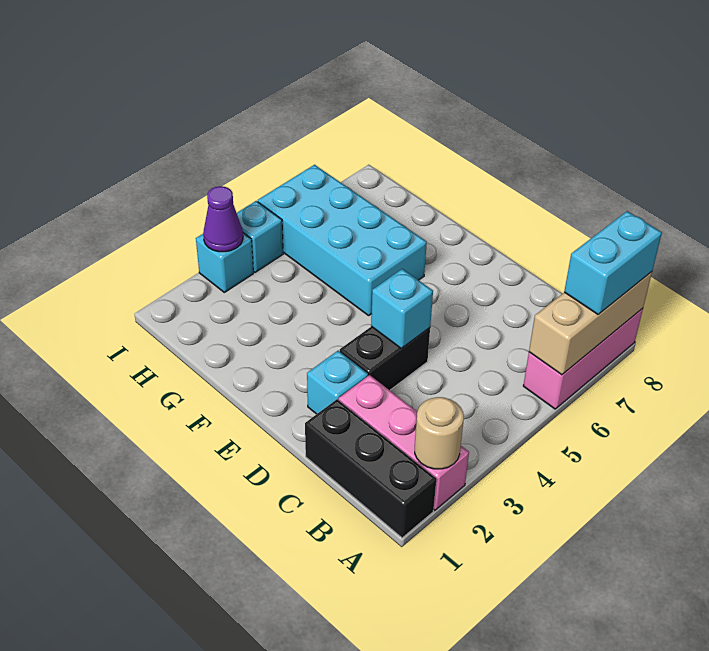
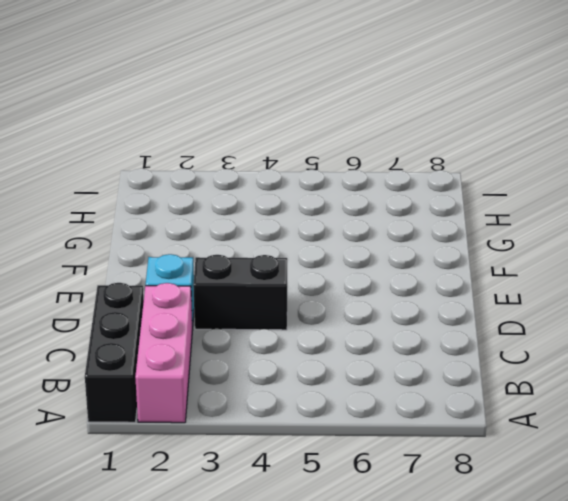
none -> pink brick A6:A8 level 1
none -> cyan brick F5:I6 level 1
none -> cyan brick I3 level 1

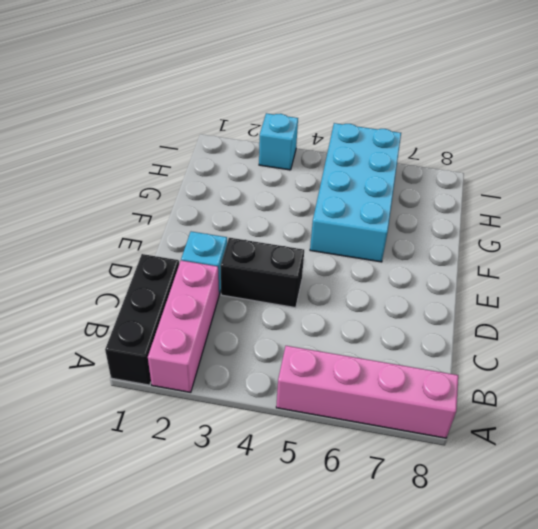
pink brick A5:A8 level 1 -> pink brick A6:A8 level 1
none -> cyan brick I4 level 1
none -> tan round brick A2 level 2
none -> tan brick A6:A8 level 2

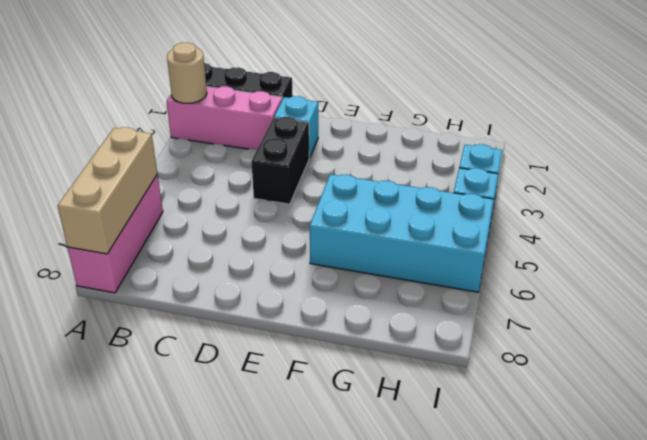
none -> cyan brick D4 level 2
none -> purple cone I3 level 2
none -> cyan brick A7:A8 level 3

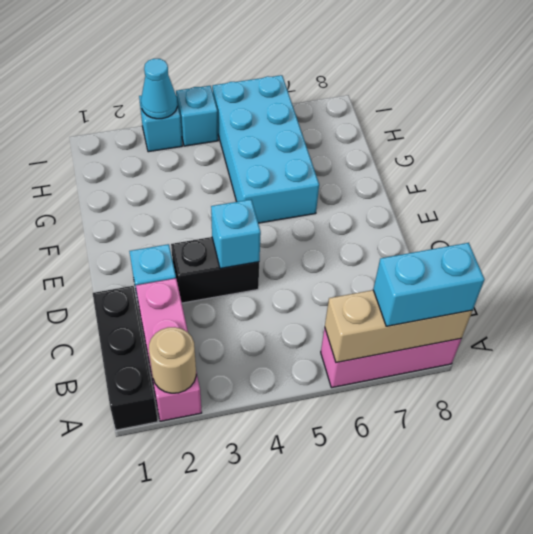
cyan cone I3 level 2 -> purple cone I3 level 2

